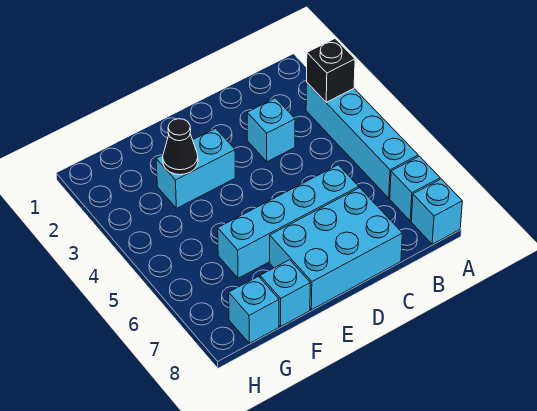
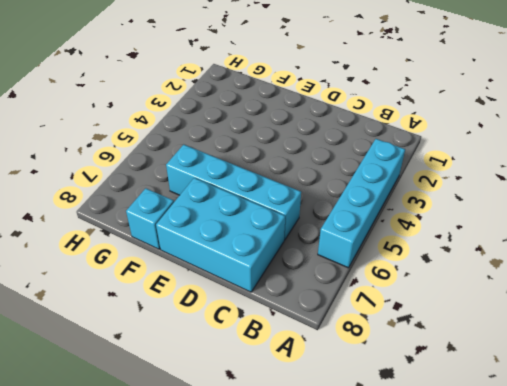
none -> cyan brick A7 level 1
none -> cyan brick A8 level 1

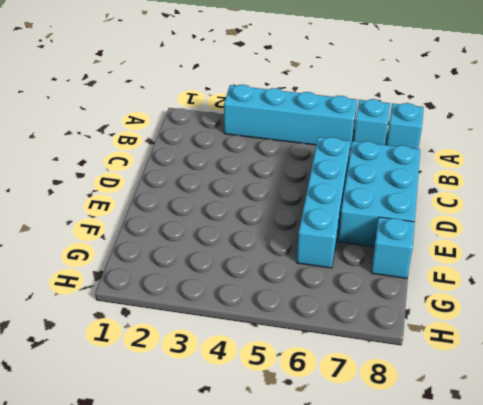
none -> cyan brick C3 level 1
none -> cyan brick E3:F3 level 1

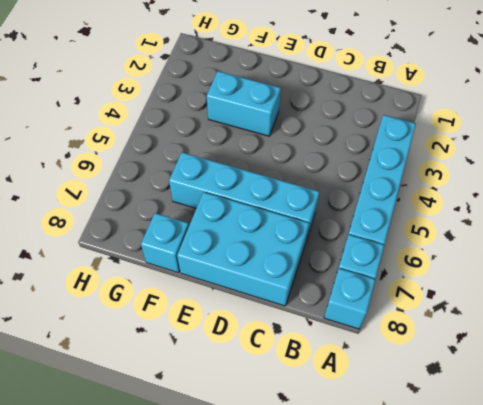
none -> cyan brick C3 level 1
none -> cyan brick G8 level 1

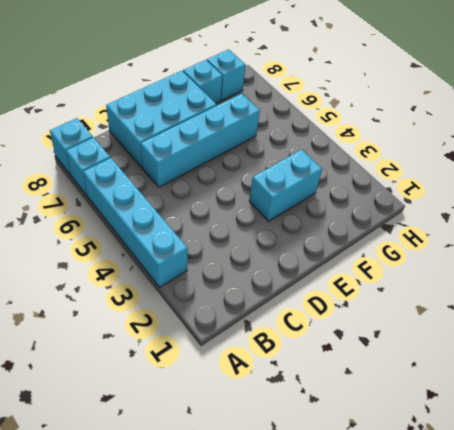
none -> cyan brick C3 level 1
none -> black brick A3 level 2

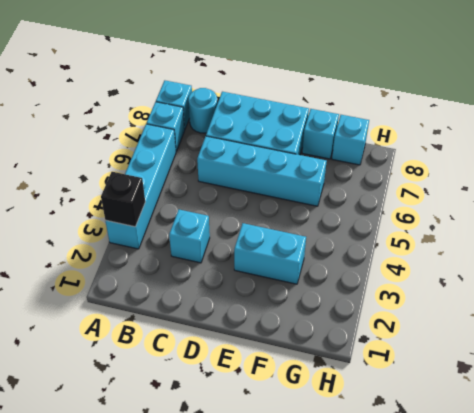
cyan round brick B8 level 1 -> none
none -> black cone F3 level 2

